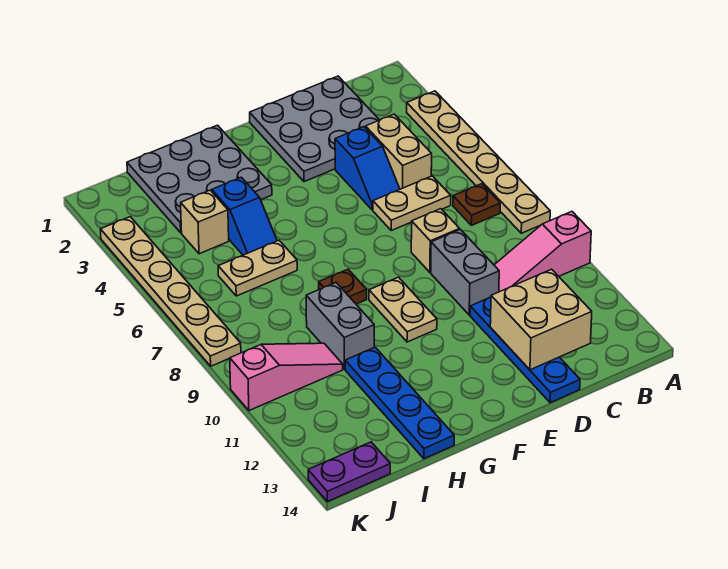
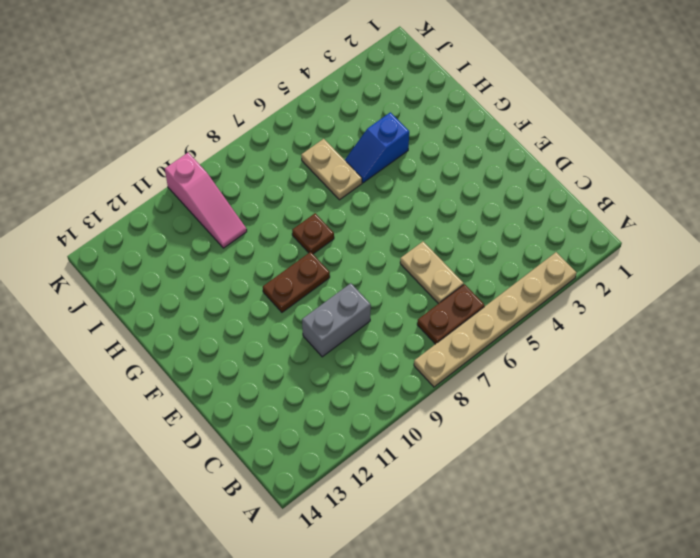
brown plate B6:B7 level 1 -> brown plate B7 level 1
brown plate F9:F10 level 1 -> tan plate F9:F10 level 1
none -> pink slope A10:C10 level 1 top A
none -> grey plate C1:E3 level 1
none -> tan brick C4:C5 level 1

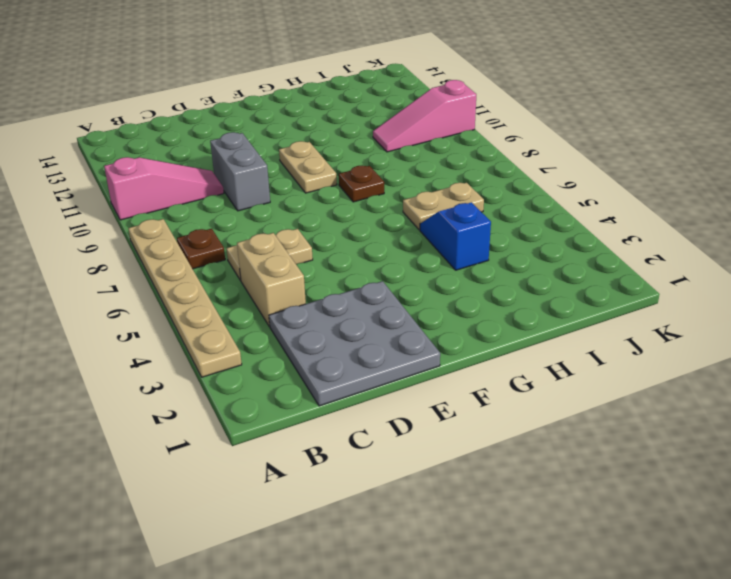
none -> blue slope D4:D5 level 1 top 4
none -> tan brick D8 level 1
none -> blue plate D11:D14 level 1

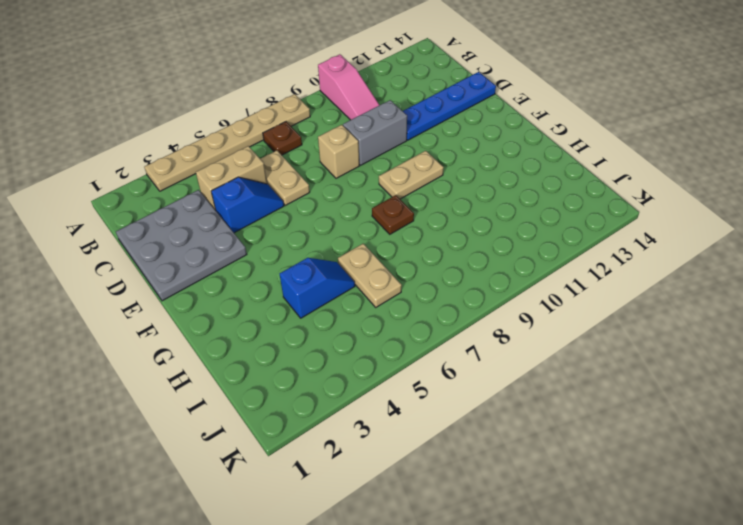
none -> grey plate G1:I3 level 1
none -> grey brick H9:H10 level 1
none -> blue plate H11:H14 level 1

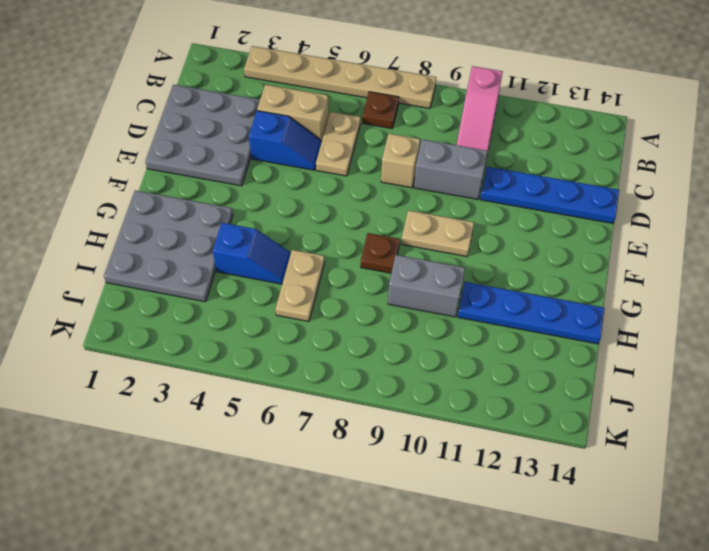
none -> tan brick I4 level 1
none -> pink slope I10:K10 level 1 top K
none -> purple plate J14:K14 level 1

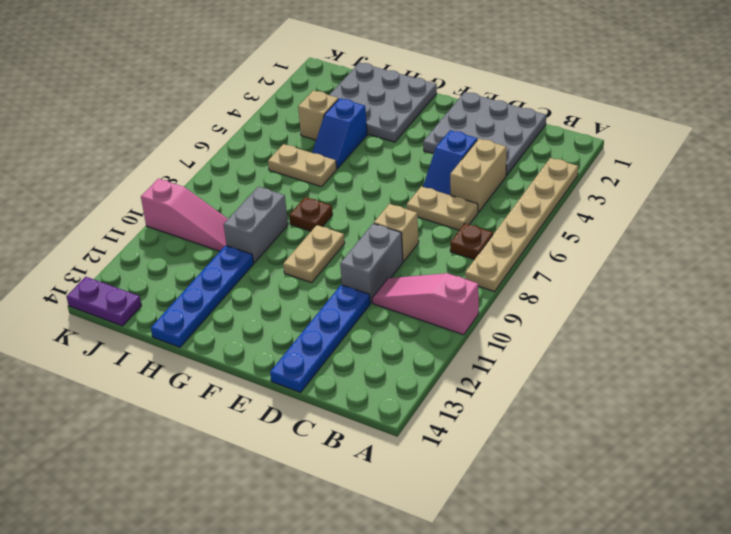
none -> tan plate K3:K8 level 1
none -> tan brick C12:D13 level 2

